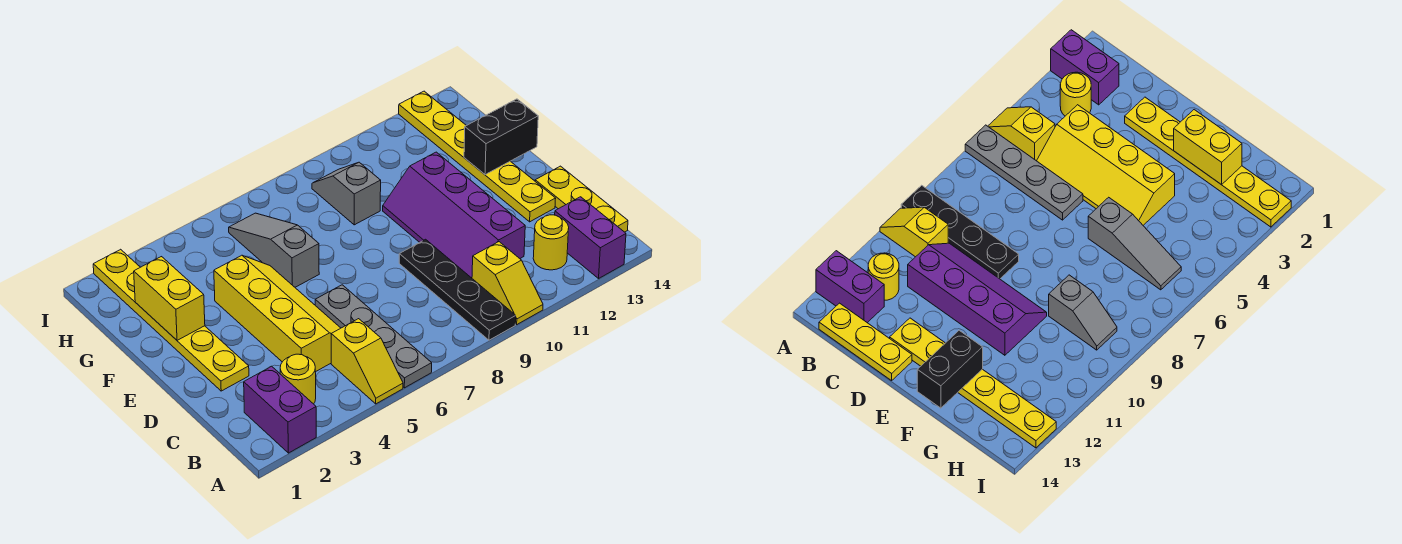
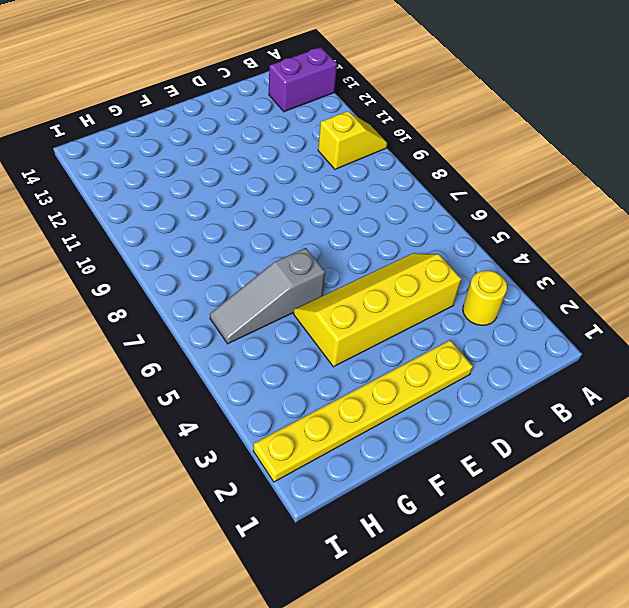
none -> purple brick A2:B2 level 1
none -> yellow slope A5:B5 level 1 top B
none -> grey plate A6:D6 level 1

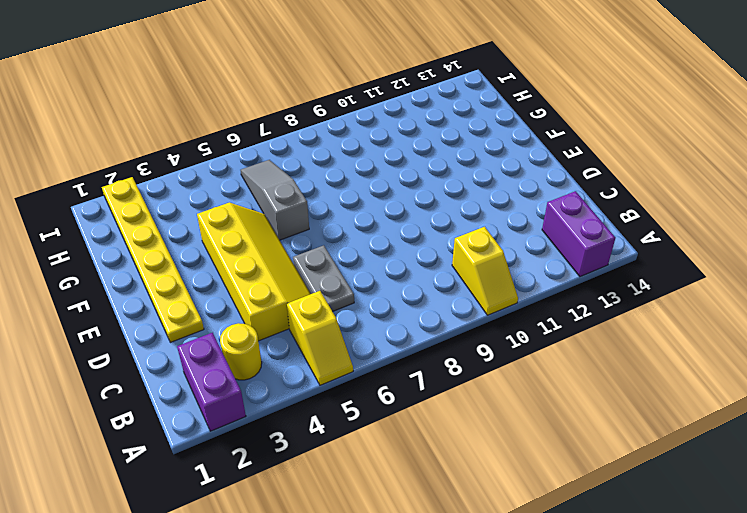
grey plate C6:D6 level 1 -> grey plate A6:D6 level 1
none -> black plate A9:D9 level 1
none -> yellow round brick B12 level 1
none -> yellow plate B14:D14 level 1

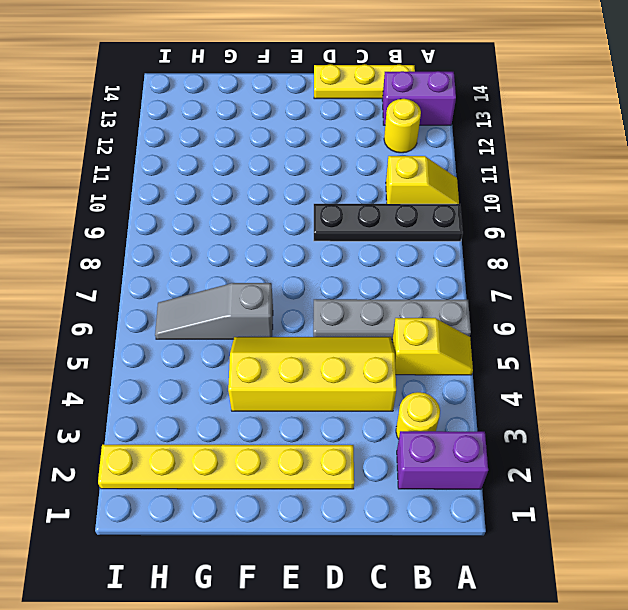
none -> purple slope C10:F11 level 1 top 11
none -> yellow plate D13:I13 level 1
none -> grey slope G9:H9 level 1 top G

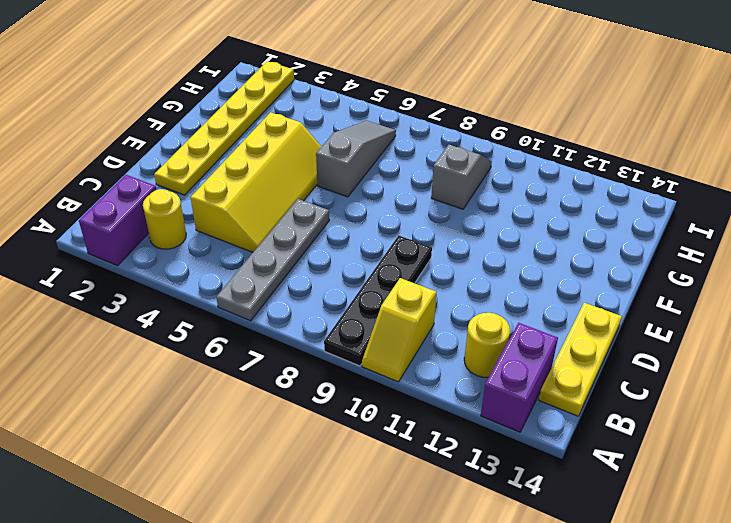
none -> yellow slope A5:B5 level 1 top B
none -> purple slope C10:F11 level 1 top 11
none -> yellow plate D13:I13 level 1

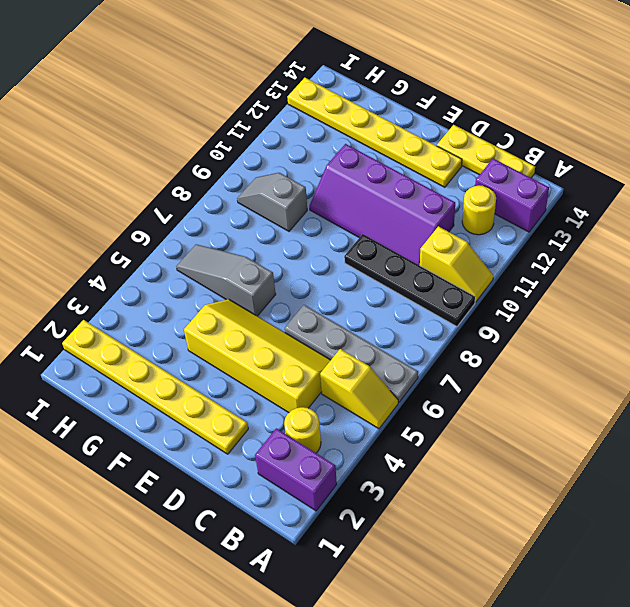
none -> yellow brick F2:G2 level 2
none -> black brick F13:F14 level 2

